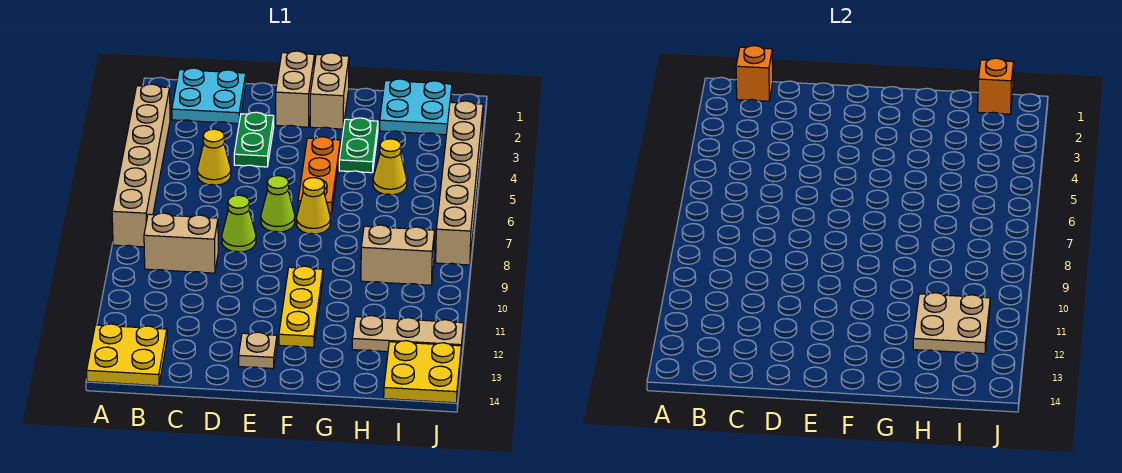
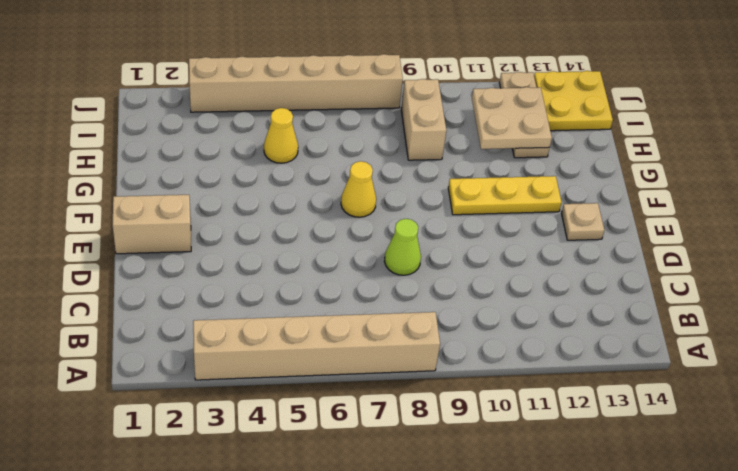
none -> yellow plate A13:B14 level 1
none -> cyan plate B1:C2 level 1
none -> tan brick B9:C9 level 1

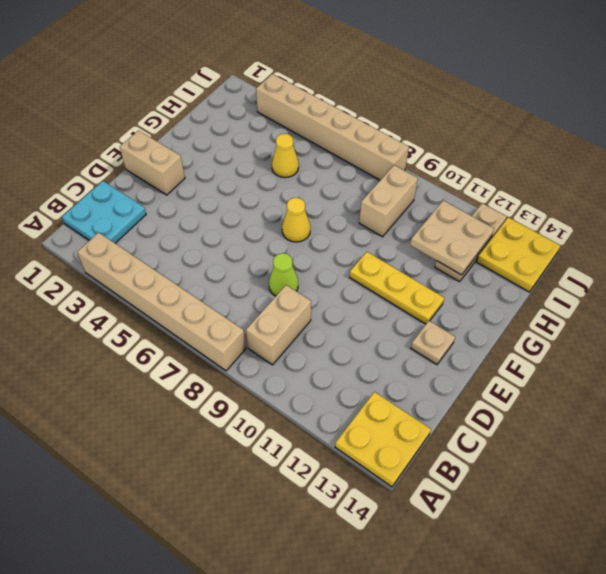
none -> yellow cone C5 level 1
none -> green plate D3:D4 level 1
none -> lime cone E7 level 1

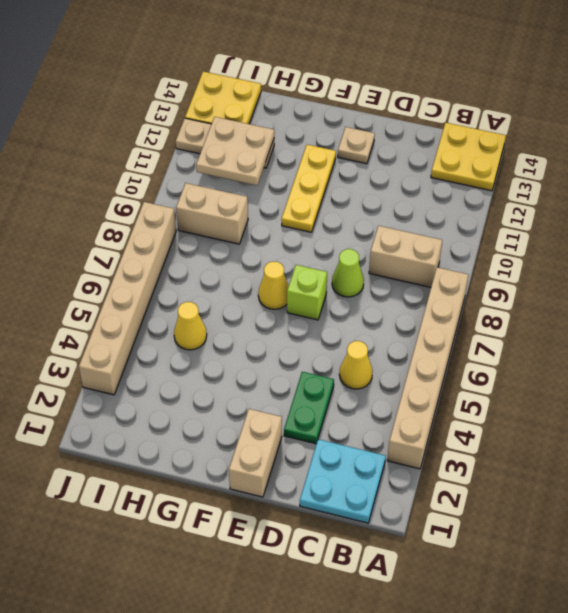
lime brick E7 level 1 -> lime cone E7 level 1
none -> tan brick F1:F2 level 1
none -> orange plate F4:F6 level 1
none -> green plate G3:G4 level 1

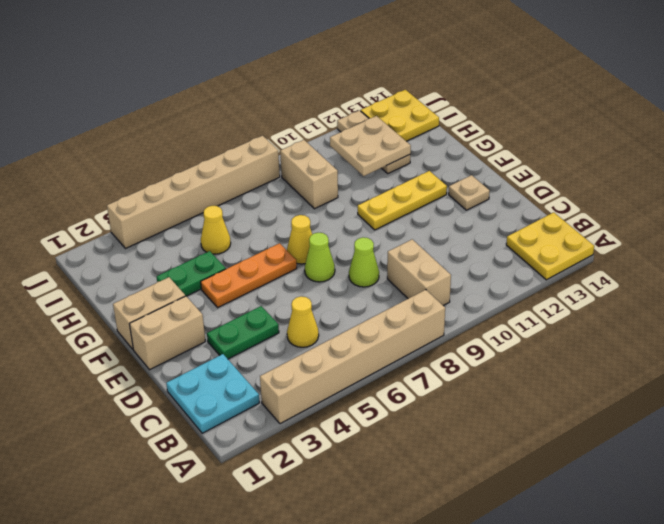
none -> cyan plate H1:I2 level 1
none -> orange brick B1 level 2
none -> orange brick I1 level 2

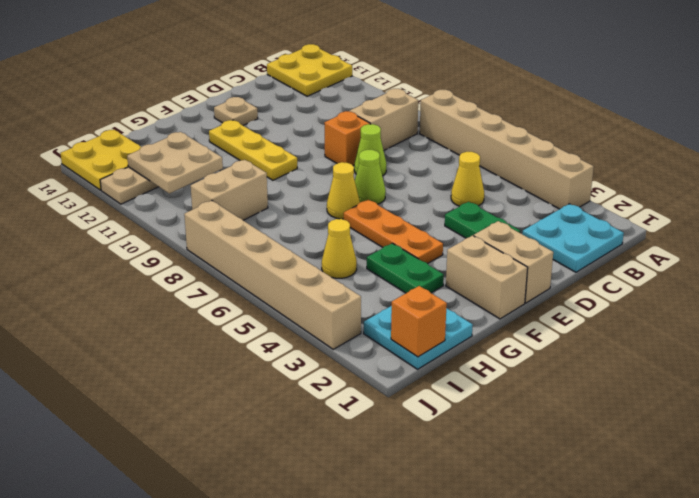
orange brick D9 level 1 -> orange brick B1 level 2

